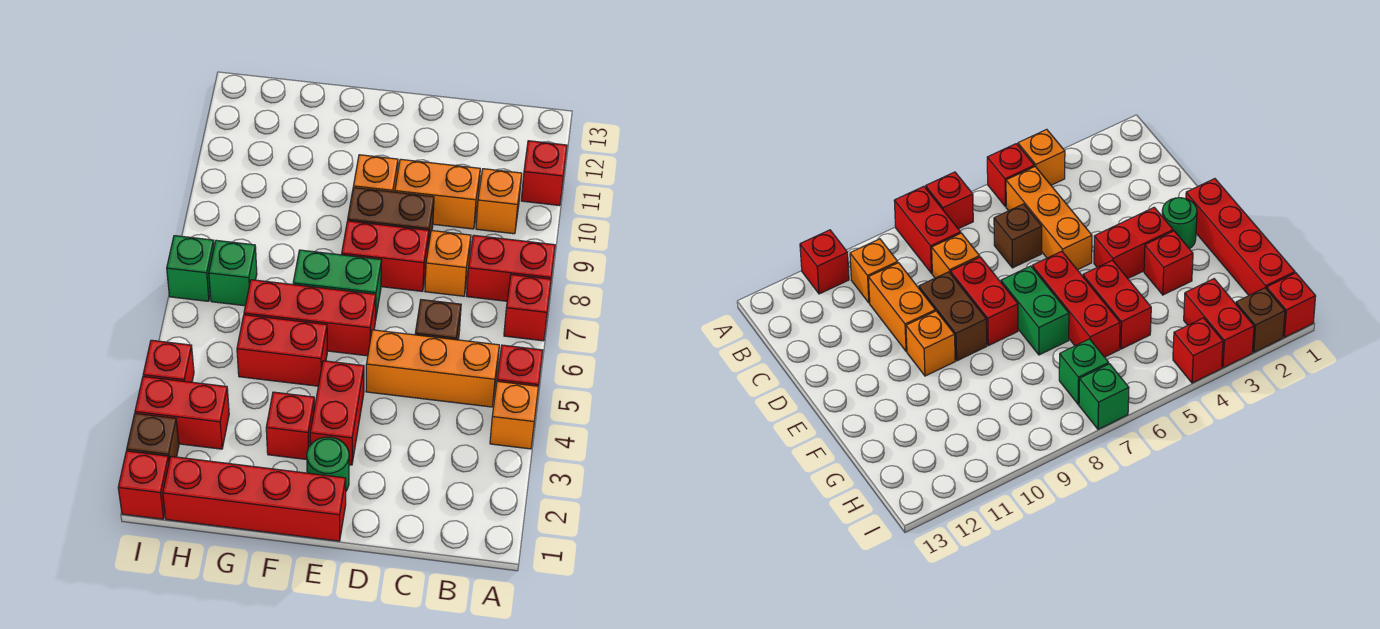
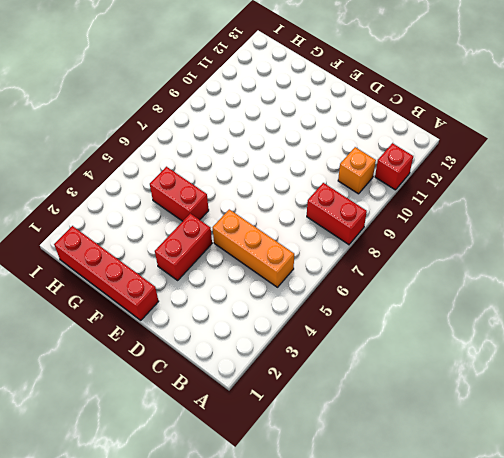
none -> orange brick A4 level 1
none -> red brick A5 level 1
none -> red brick A7 level 1

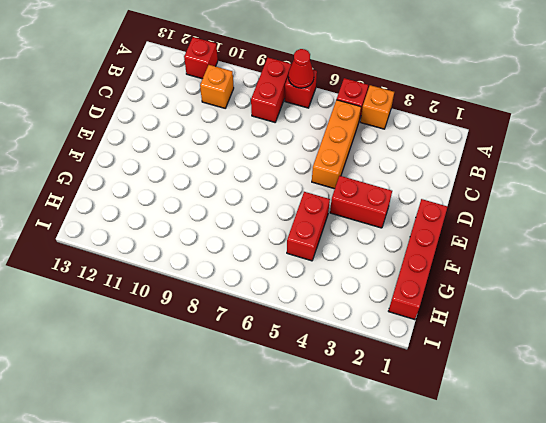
red cone A7 level 2 -> none
none -> brown brick C6 level 1
none -> orange brick C8 level 1
none -> orange brick C10:D10 level 1

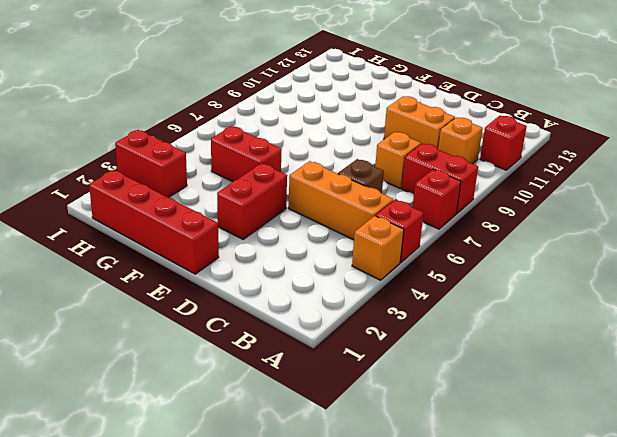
none -> red brick D8:E8 level 1
none -> brown brick D9:E9 level 1
none -> green round brick E2 level 1

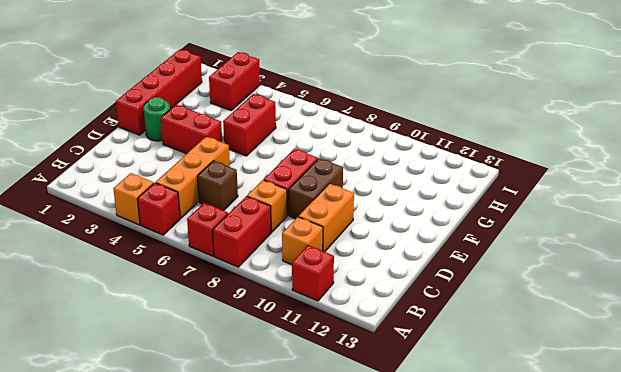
none -> red brick E6:G6 level 1
none -> green brick E7:F7 level 1
none -> orange brick E10 level 1

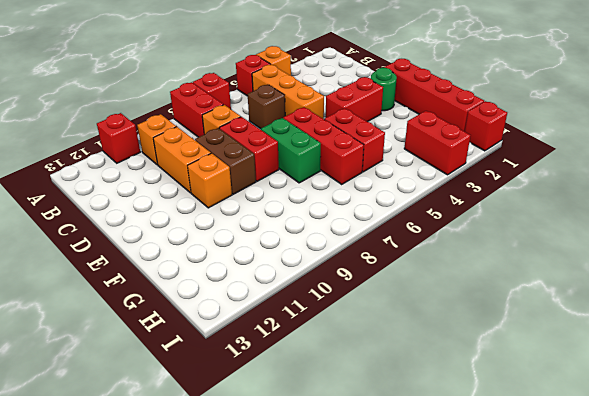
none -> red brick F3 level 1
none -> green brick H7 level 1
none -> brown brick I2 level 1

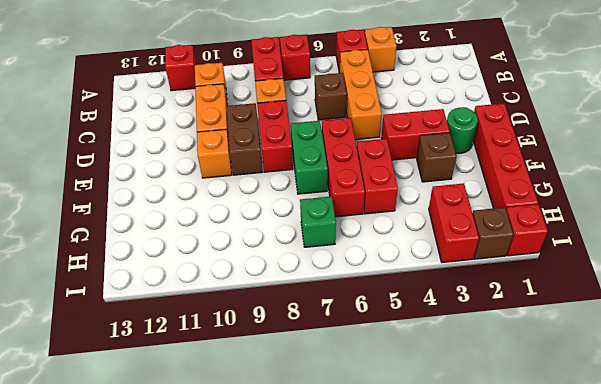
brown brick F3 level 1 -> red brick F3 level 1
none -> red brick I4 level 1
none -> green brick I7 level 1

